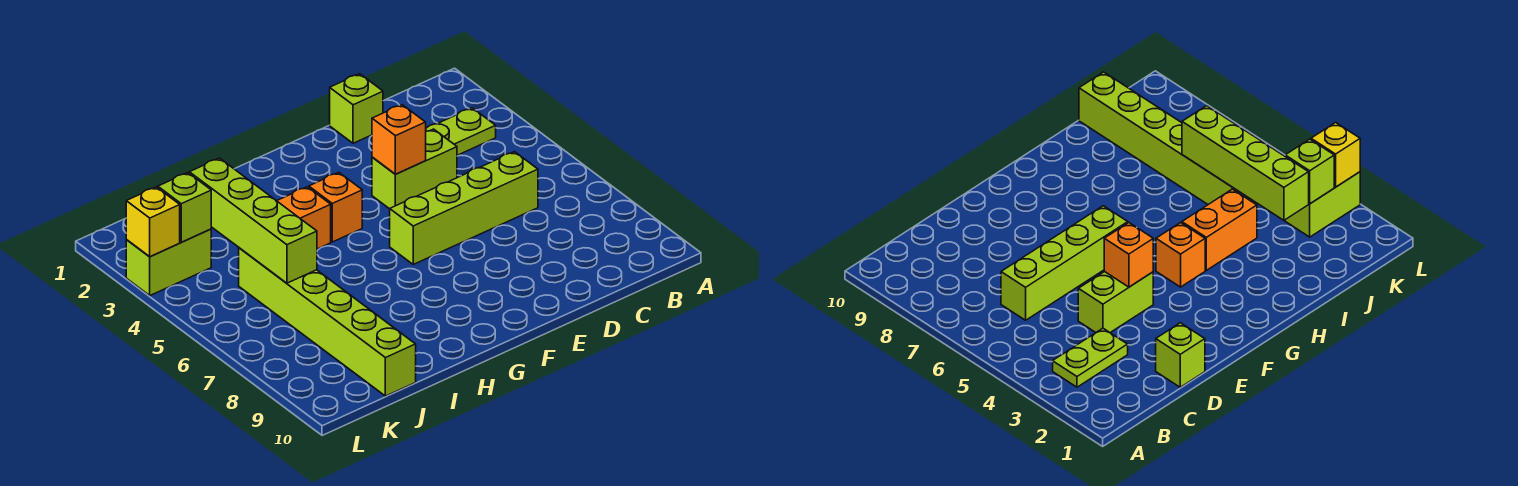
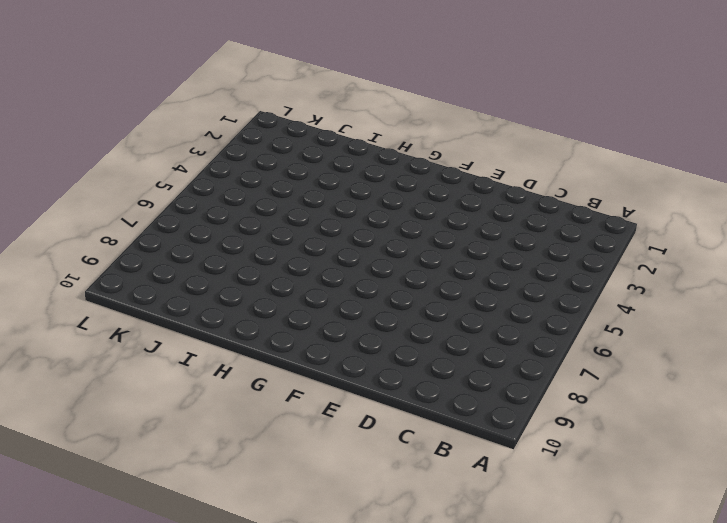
none -> lime plate B3:C3 level 1
none -> lime brick C6:F6 level 1
none -> lime brick D1 level 1

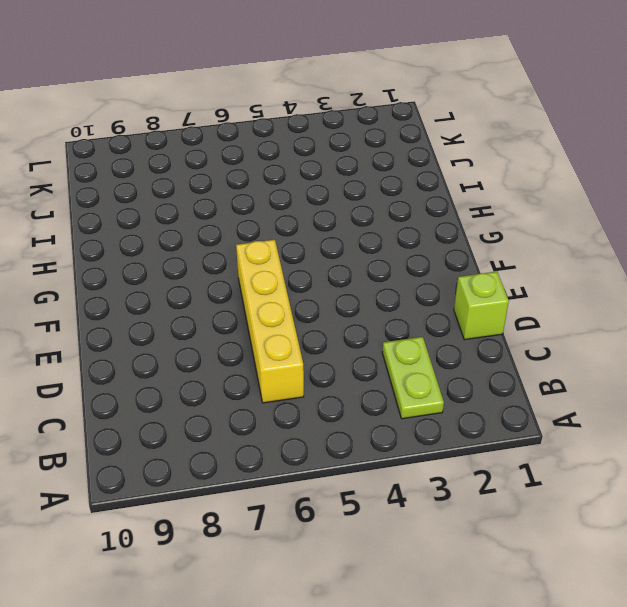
yellow brick C6:F6 level 1 -> lime brick C6:F6 level 1
none -> lime brick D4:E4 level 1
none -> orange brick G4 level 1
none -> orange brick H4:I4 level 1

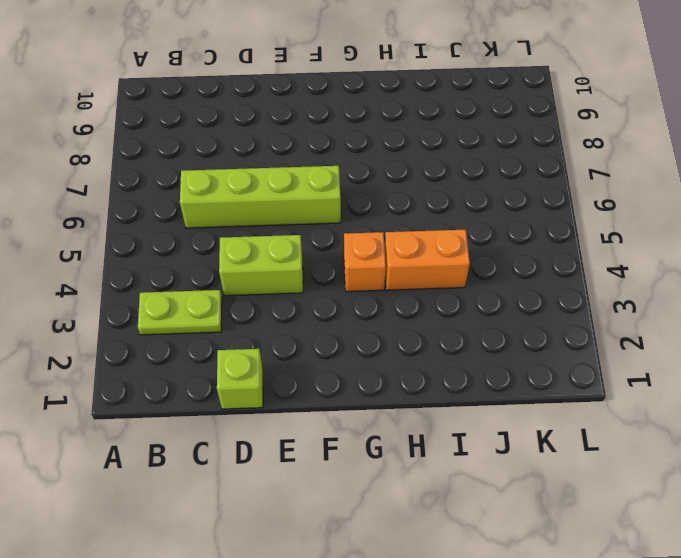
none -> lime brick J5:J10 level 1
none -> lime brick K3:L3 level 1
none -> orange brick E4 level 2

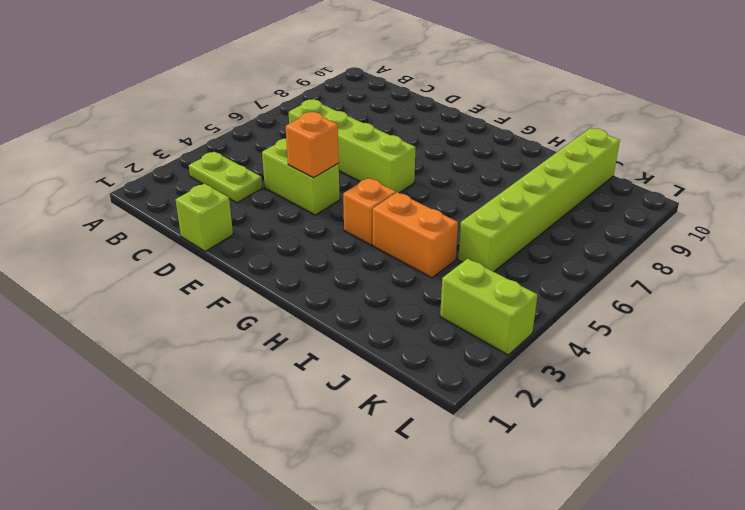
none -> lime brick J3:J6 level 2
none -> lime brick K3 level 2
none -> yellow brick L3 level 2

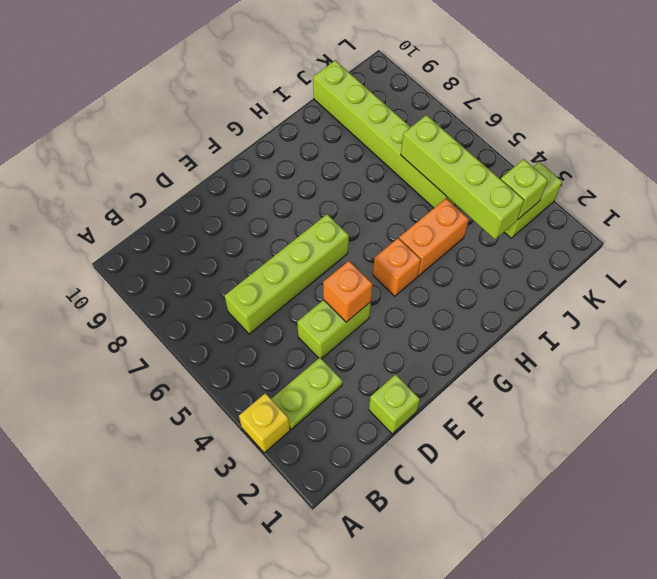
yellow brick A3 level 1 -> yellow brick L3 level 2

